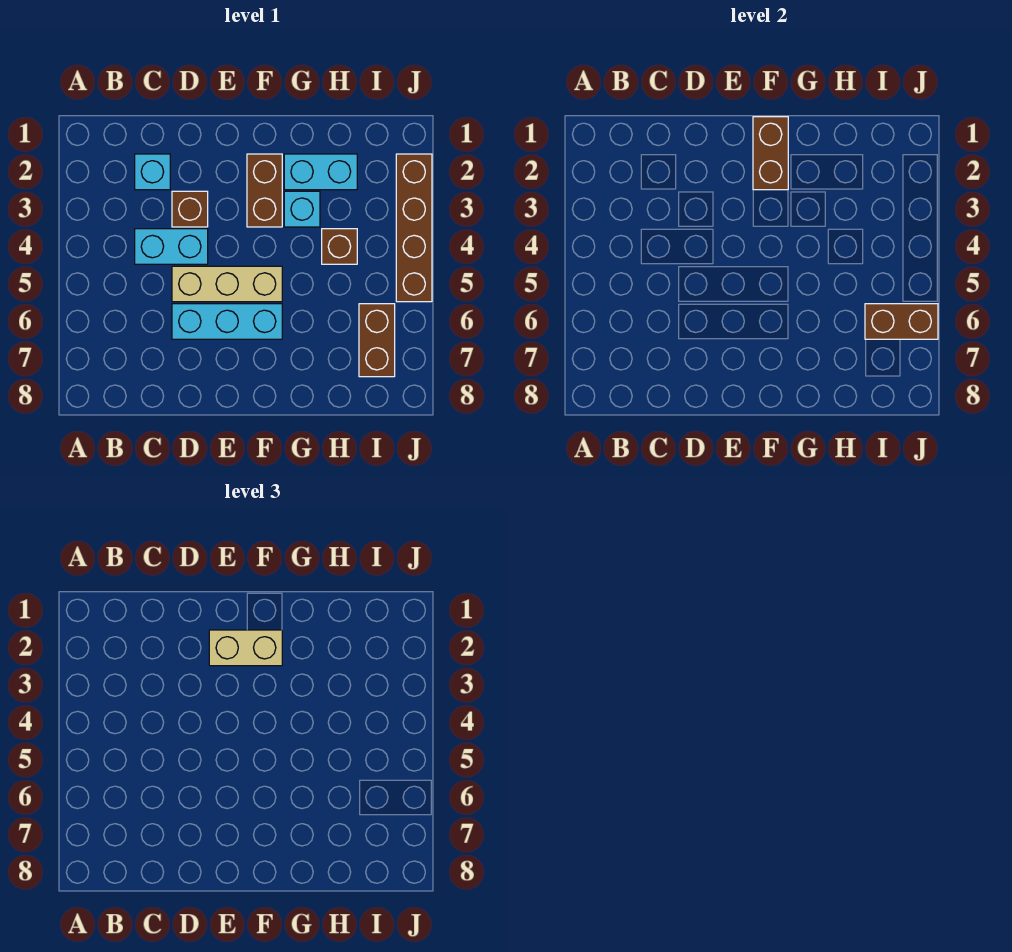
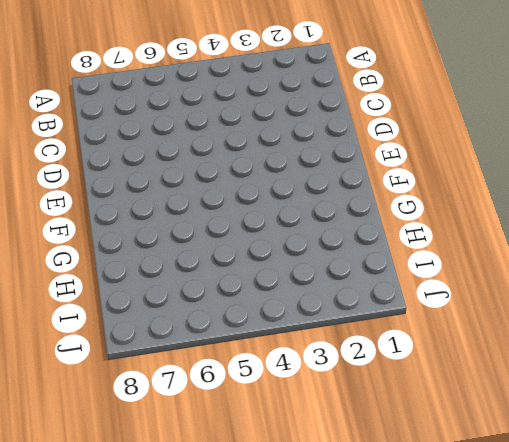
none -> cyan brick C2 level 1
none -> cyan brick C4:D4 level 1
none -> brown brick D3 level 1

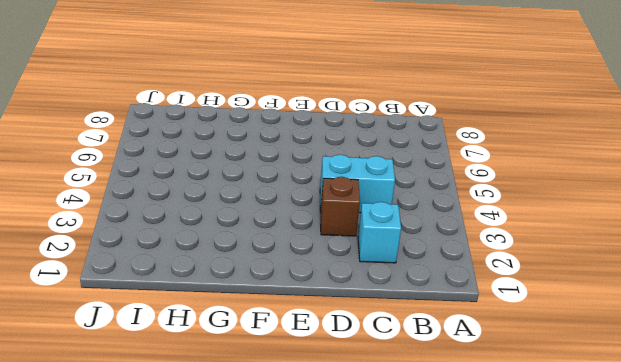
none -> tan brick D5:F5 level 1
none -> cyan brick D6:F6 level 1
none -> brown brick F2:F3 level 1

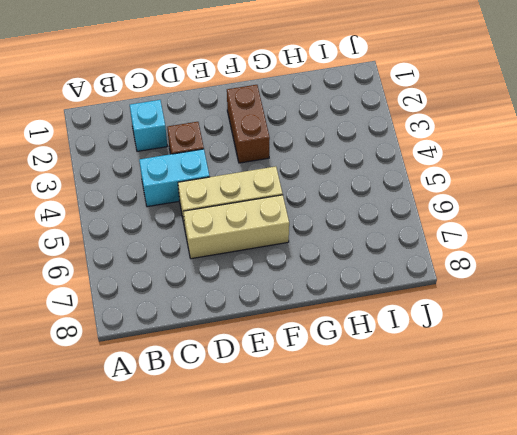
tan brick D6:F6 level 1 -> cyan brick D6:F6 level 1
none -> cyan brick G2:H2 level 1
none -> cyan brick G3 level 1
none -> brown brick H4 level 1

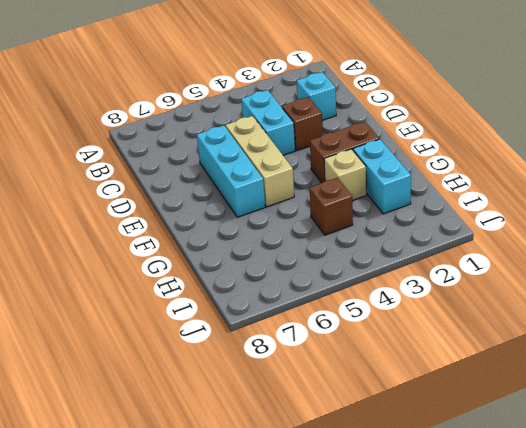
tan brick G3 level 1 -> cyan brick G3 level 1
none -> brown brick I6:I7 level 1
none -> brown brick J2:J5 level 1
none -> brown brick F1:F2 level 2

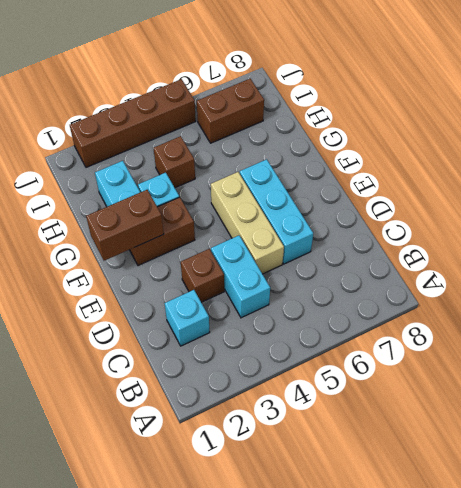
none -> brown brick I6:J6 level 2
none -> tan brick E2:F2 level 3

